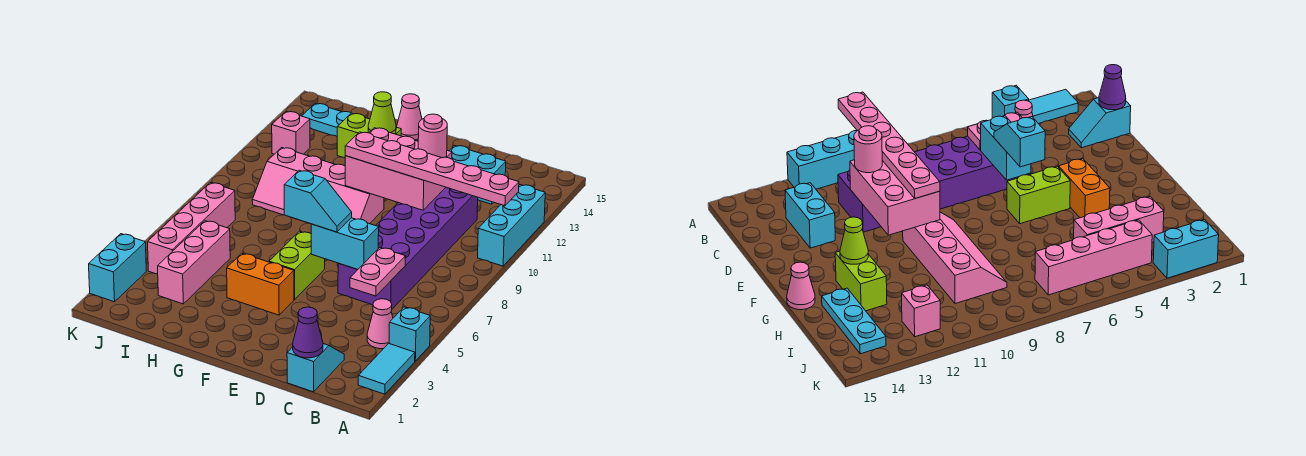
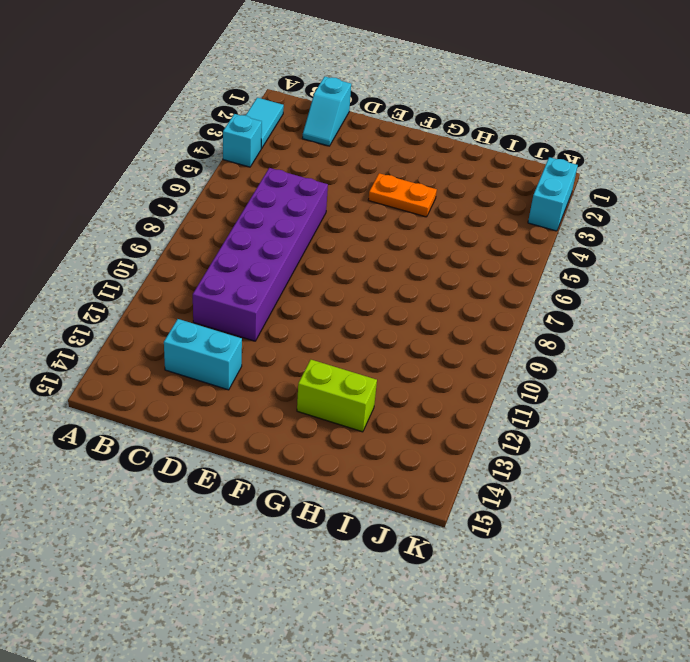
orange plate F4:G4 level 1 -> orange brick F4:G4 level 1
none -> cyan brick A10:A12 level 1
none -> pink cone B4 level 1
none -> lime brick F5:F6 level 1

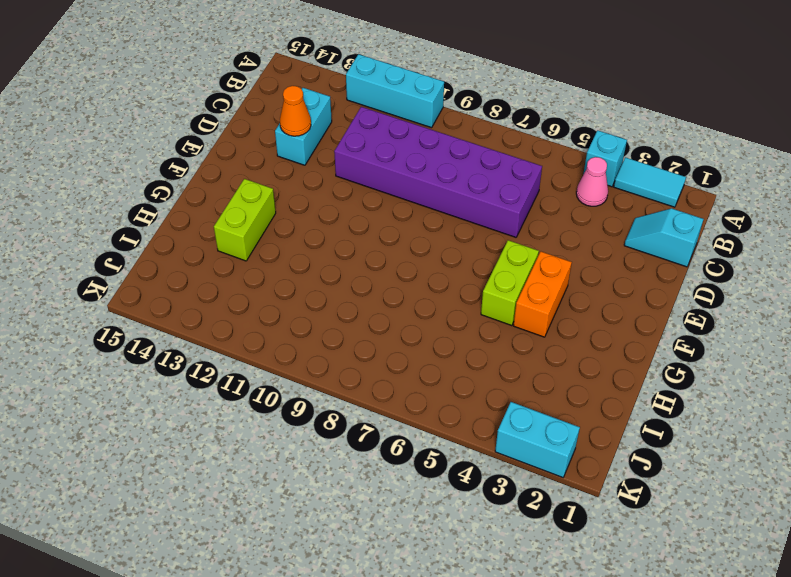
orange cone D13 level 2 -> none
lime brick F5:G5 level 1 -> lime brick F5:F6 level 1
none -> pink slope F9:I10 level 1 top 10
none -> pink cone G15 level 1
none -> cyan plate H14:J14 level 1

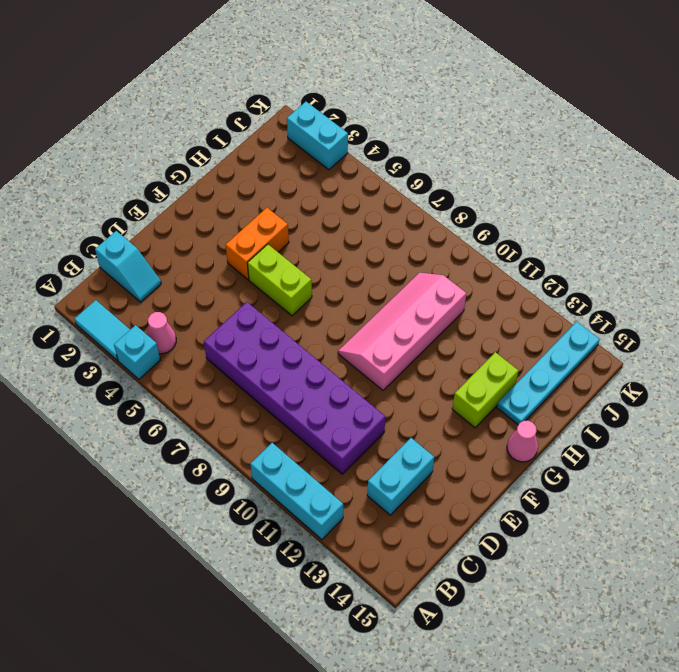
cyan plate H14:K14 level 1 -> cyan plate H14:J14 level 1
none -> pink brick I3:I5 level 1
none -> pink brick J4:J7 level 1
none -> pink brick J12 level 1

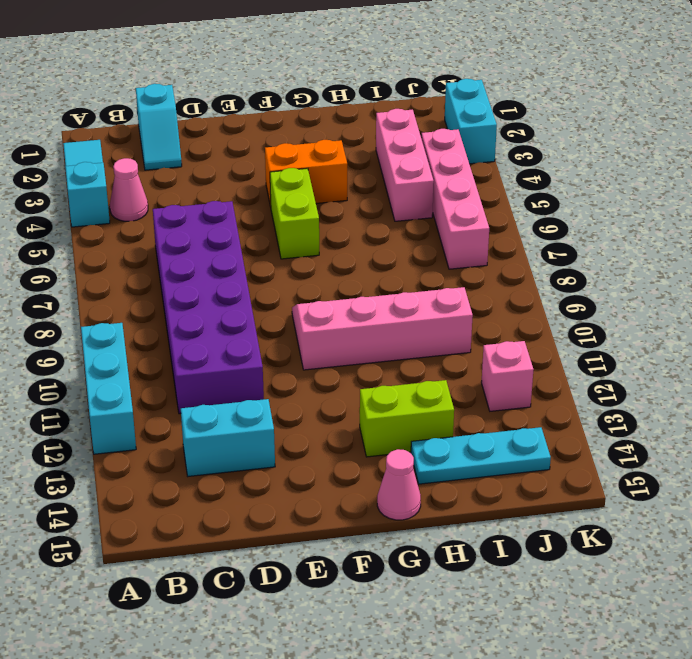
none -> purple cone C1 level 2
none -> pink plate C5:C6 level 2
none -> cyan brick D6:E6 level 2

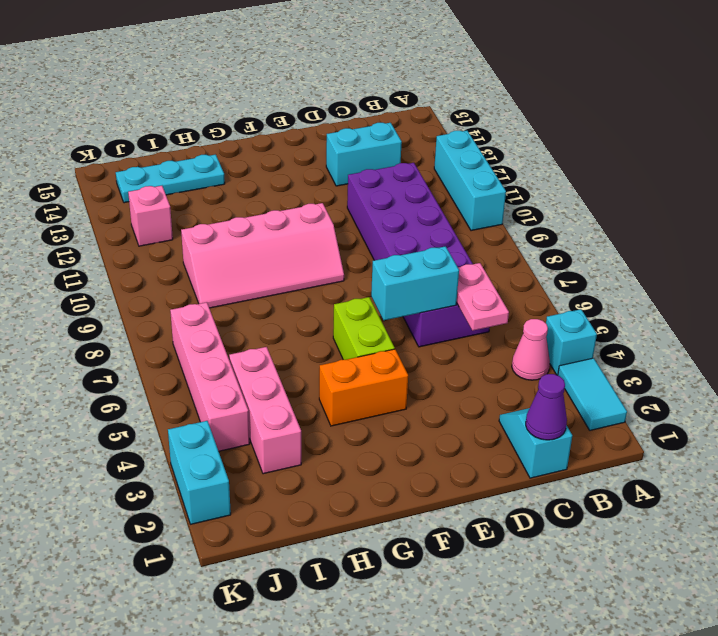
none -> lime brick G13:H13 level 1
none -> pink cone G15 level 1
none -> pink brick D10:F11 level 2

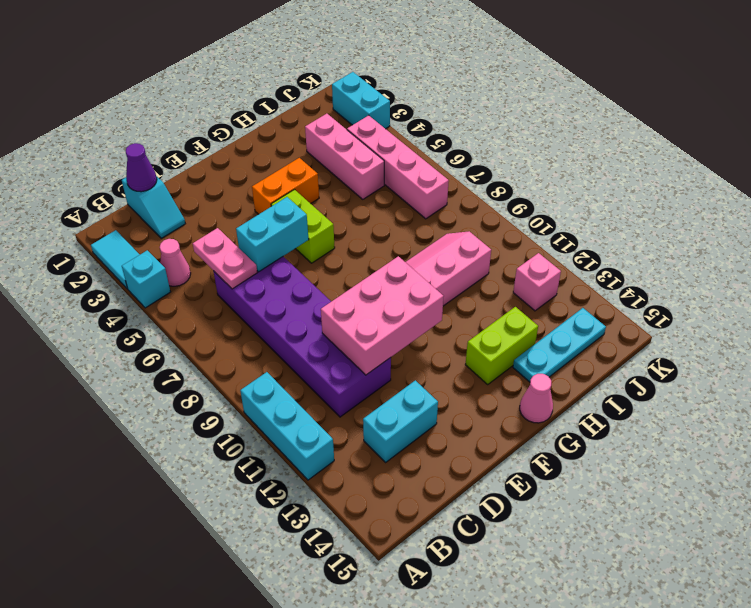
none -> lime cone G13 level 2
none -> pink plate A10:F10 level 3
none -> pink round brick D11 level 3

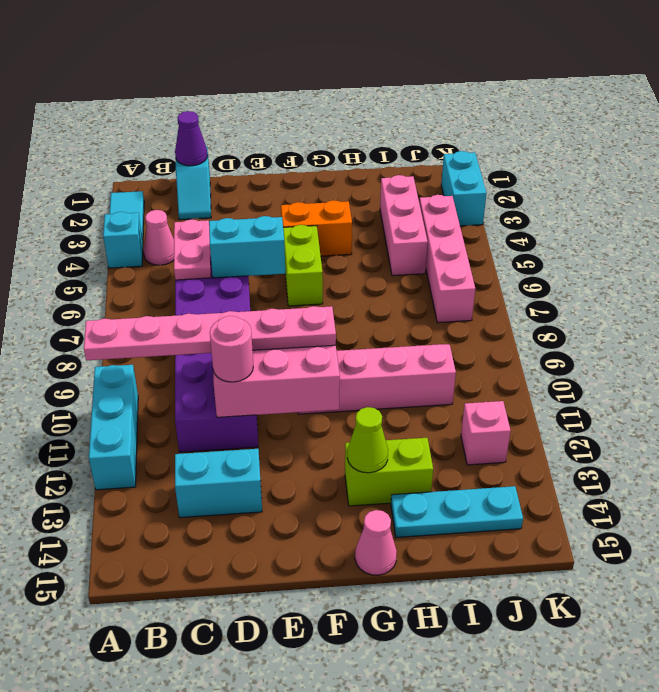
none -> cyan slope E6:F6 level 3 top F

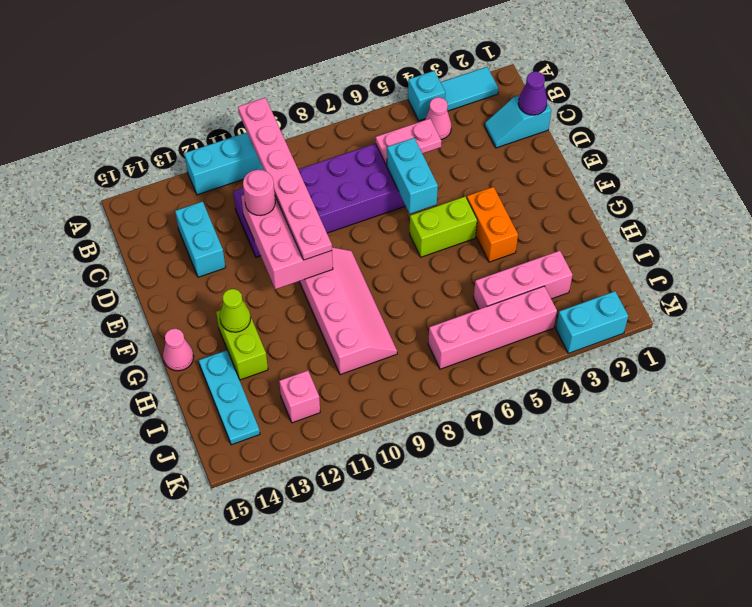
none -> cyan slope E6:F6 level 3 top F

